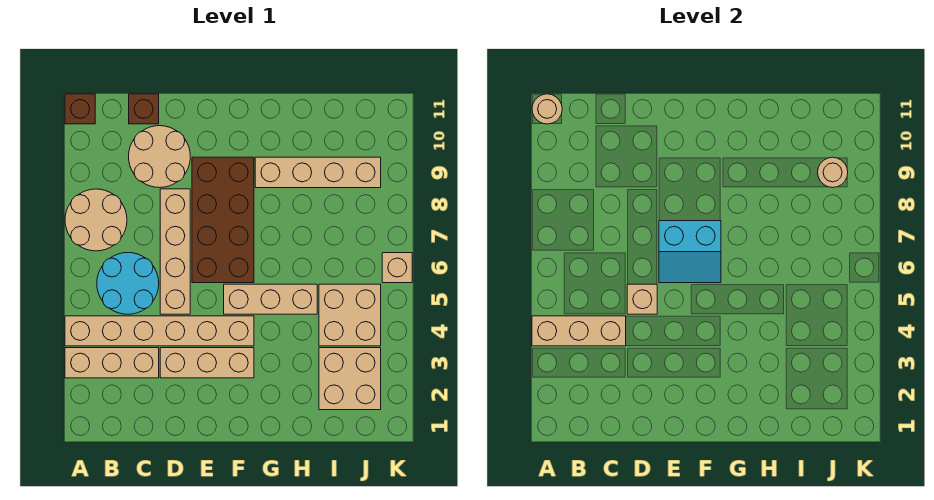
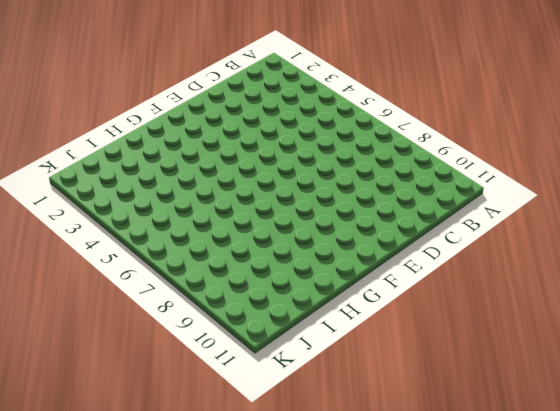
none -> tan brick A3:C3 level 1
none -> tan brick A4:F4 level 1
none -> tan round brick A7:B8 level 1

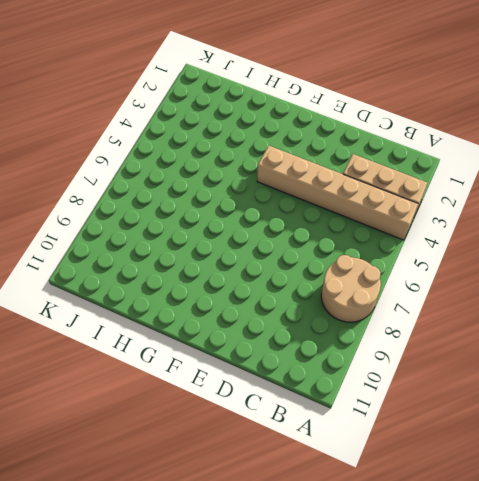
none -> brown brick A11 level 1
none -> cyan round brick B5:C6 level 1
none -> tan round brick C9:D10 level 1

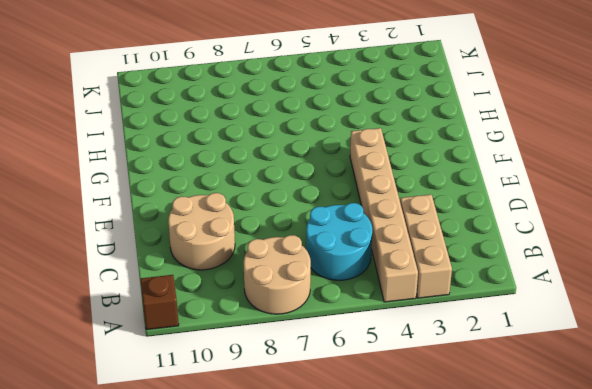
none -> brown brick C11 level 1
none -> tan brick D3:F3 level 1
none -> tan brick D5:D8 level 1

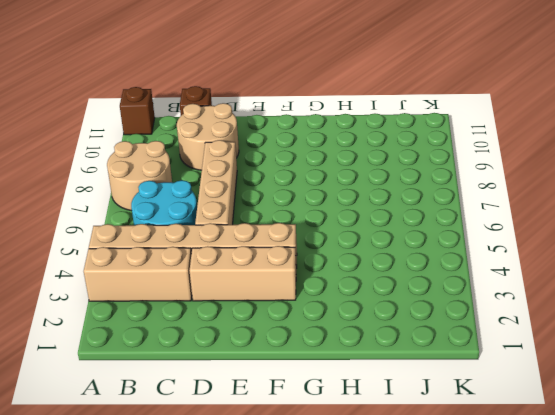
none -> brown brick E6:F9 level 1
none -> tan brick F5:H5 level 1
none -> tan brick G9:J9 level 1

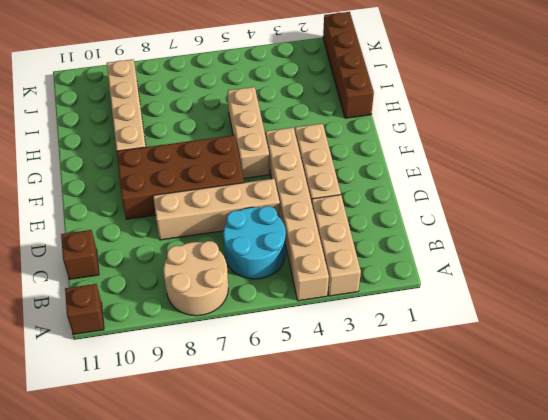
brown brick H1:K1 level 1 -> none
none -> tan round brick C9:D10 level 1
none -> tan brick I2:J3 level 1
none -> tan brick I4:J5 level 1

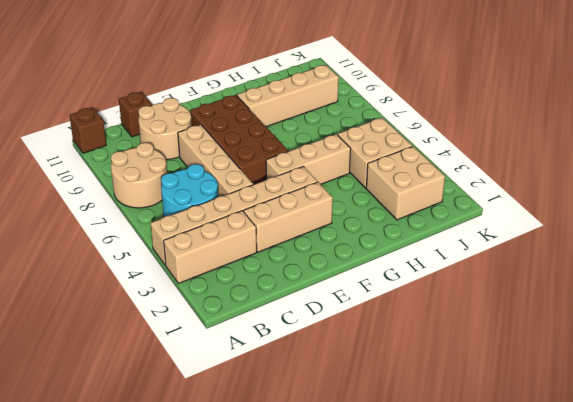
none -> tan brick K6 level 1
none -> tan brick A4:C4 level 2
none -> tan round brick A11 level 2

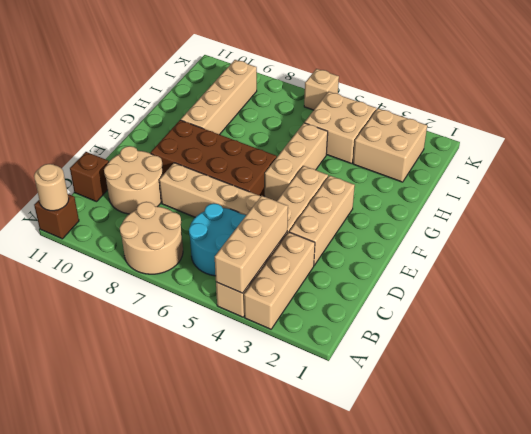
none -> tan brick D5 level 2
none -> cyan slope E6:F7 level 2 top 7
none -> tan round brick J9 level 2

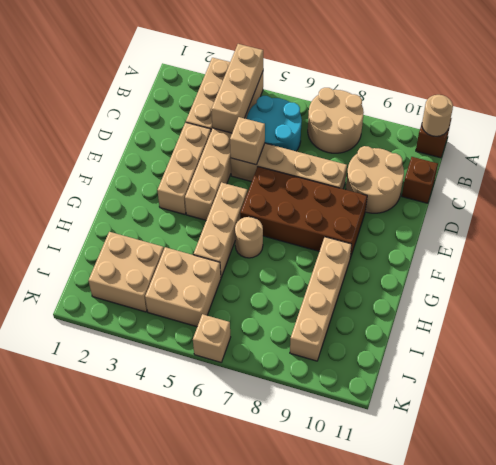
tan round brick G6 level 1 -> tan round brick J9 level 2
none -> cyan slope E6:F7 level 2 top 7

